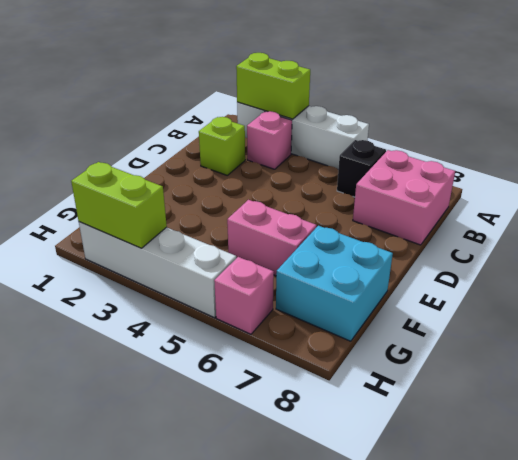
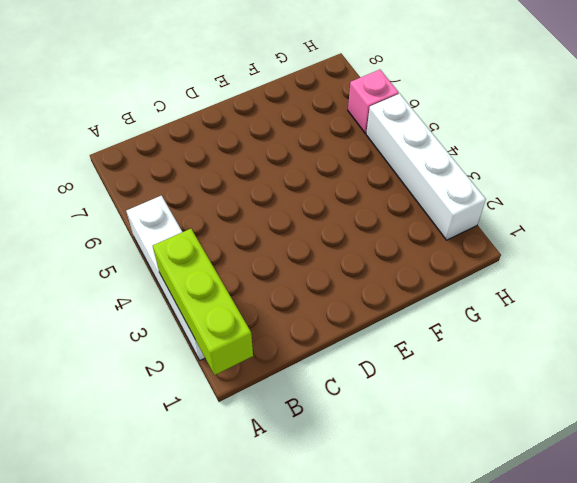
lime brick A1:A3 level 2 -> lime brick A2:A3 level 2
none -> pink brick B3 level 1
none -> black brick B6 level 1

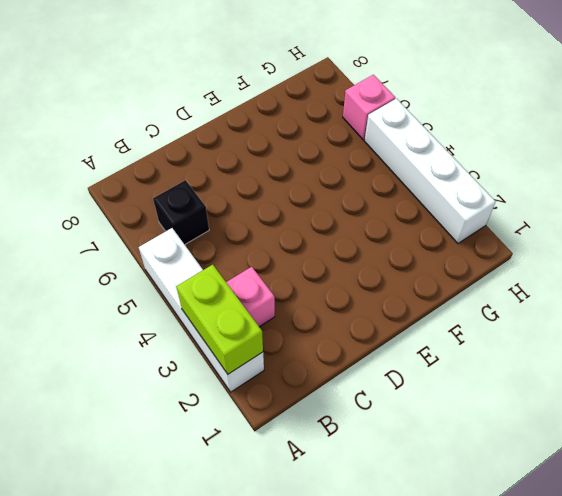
none -> pink brick B7:C8 level 1
none -> lime brick C2 level 1

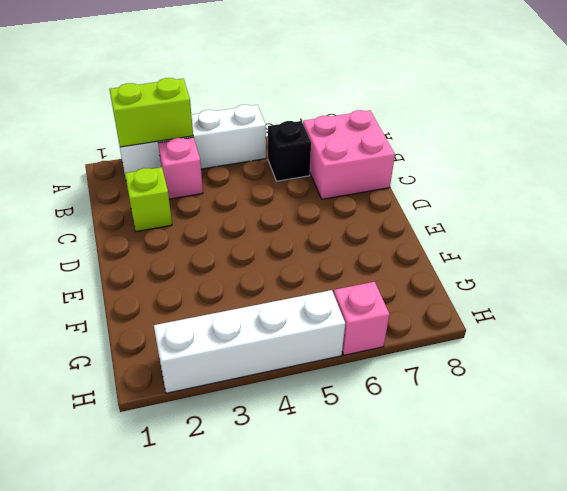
none -> pink brick F5:F6 level 1
none -> cyan brick F7:G8 level 1

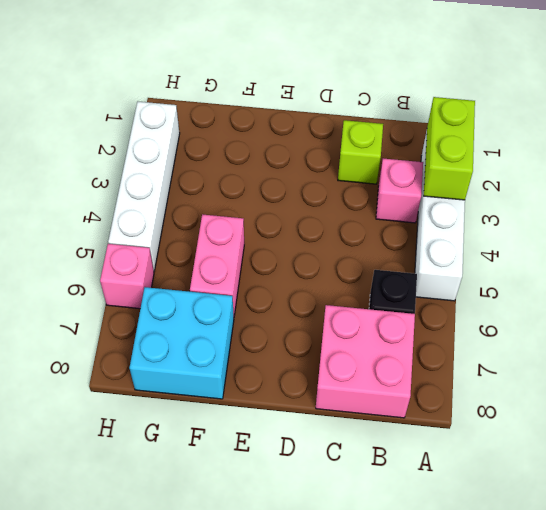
none -> lime brick H2:H3 level 2

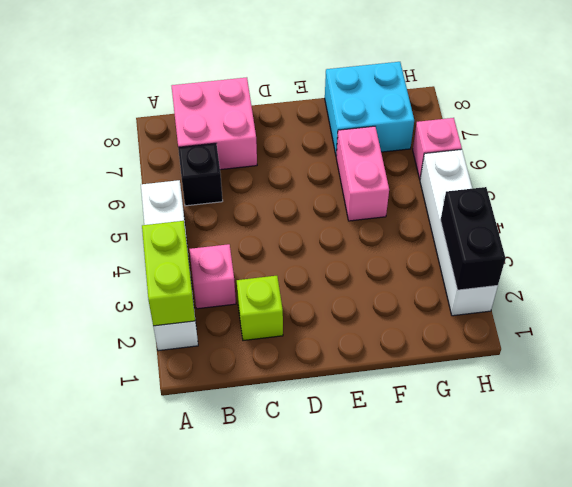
black brick H2:H3 level 2 -> lime brick H2:H3 level 2

